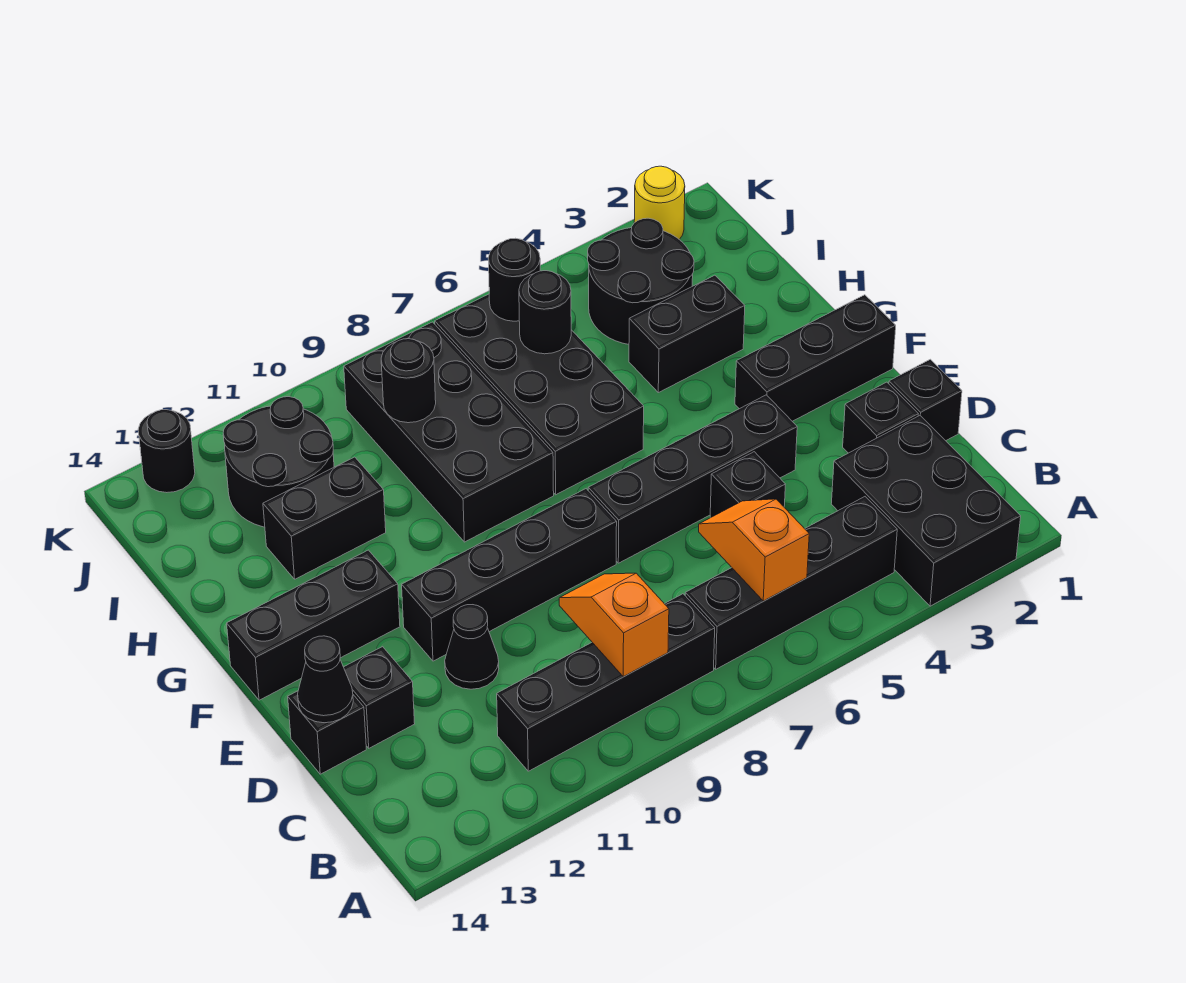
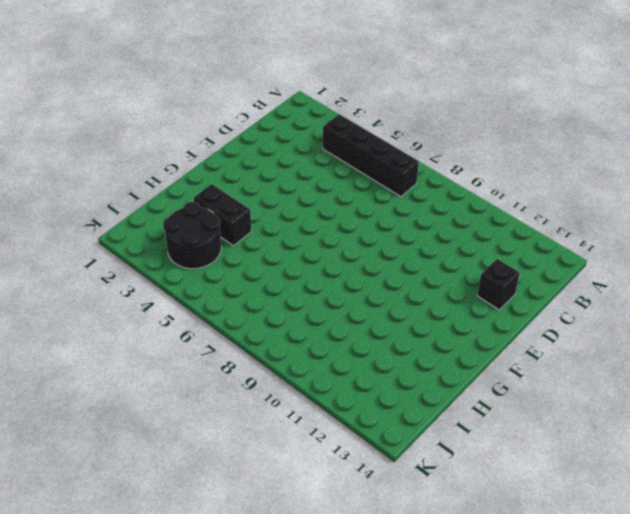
none -> black brick A2:C3 level 1
none -> black brick B8:B11 level 1
none -> black brick D1 level 1

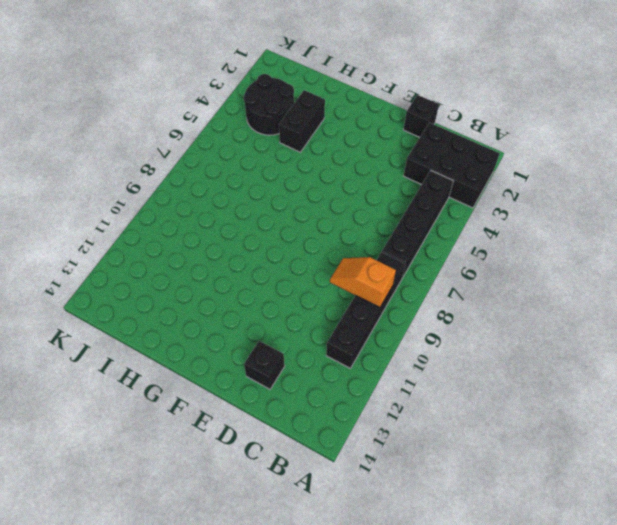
none -> black brick D2 level 1
none -> black brick D5 level 1
none -> black cone D11 level 1

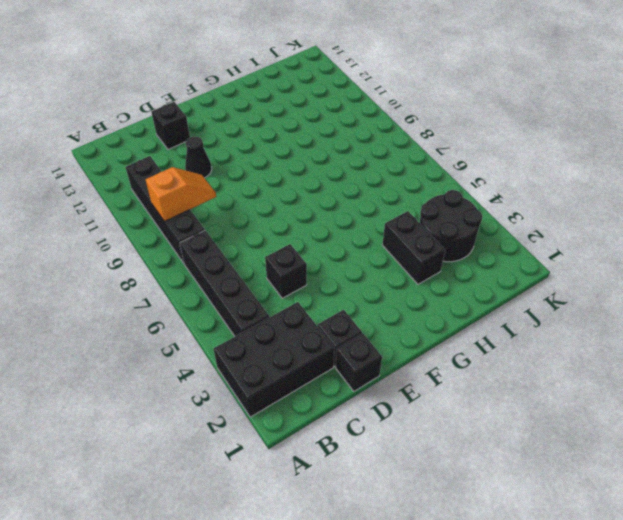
none -> black brick D14 level 1
none -> black brick E4:E7 level 1
none -> black brick E8:E11 level 1

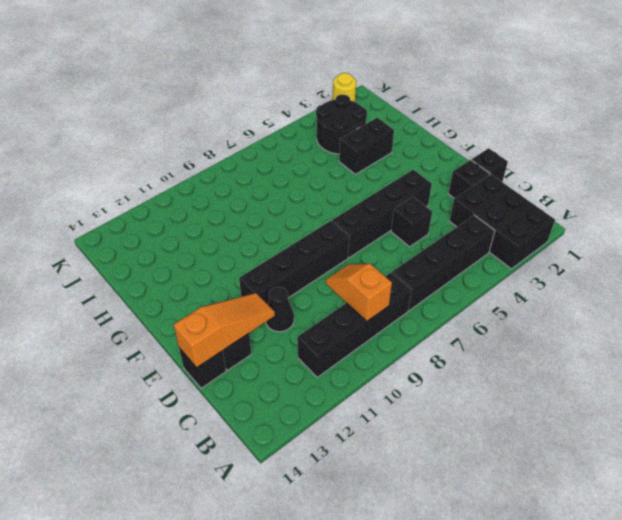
orange slope D12:D14 level 2 top 14 -> black cone D14 level 2
none -> black brick F1:F3 level 1
none -> black brick F12:F14 level 1
none -> black brick G6:J7 level 1

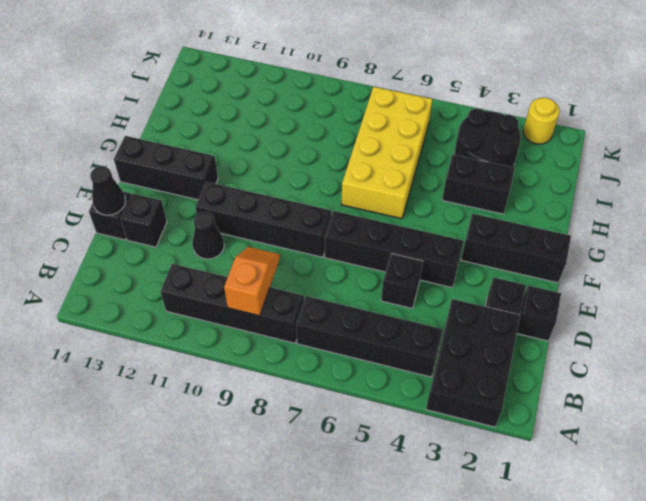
yellow brick G6:J7 level 1 -> black brick G6:J7 level 1
none -> black brick G8:J9 level 1
none -> black brick H11:H12 level 1
none -> black round brick I11:J12 level 1

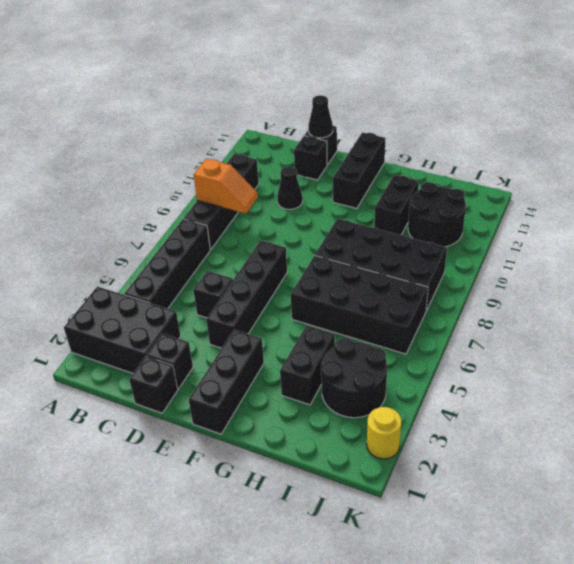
none -> black brick E8:E11 level 1
none -> black round brick K13 level 1
none -> orange slope B6:C6 level 2 top B

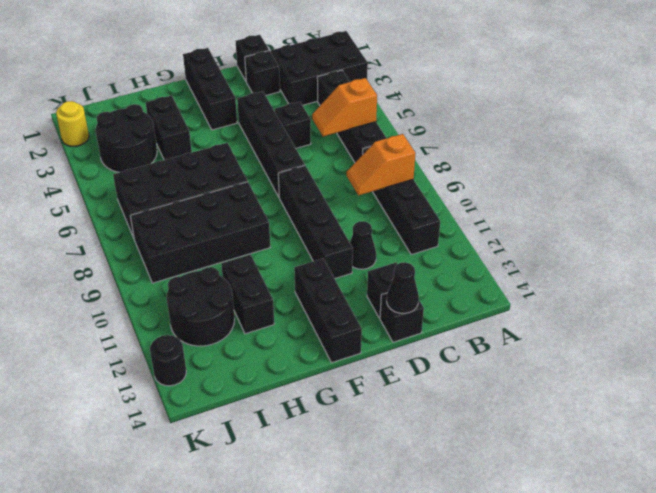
none -> black round brick I6 level 2
none -> black round brick I9 level 2
none -> black round brick J6 level 2

